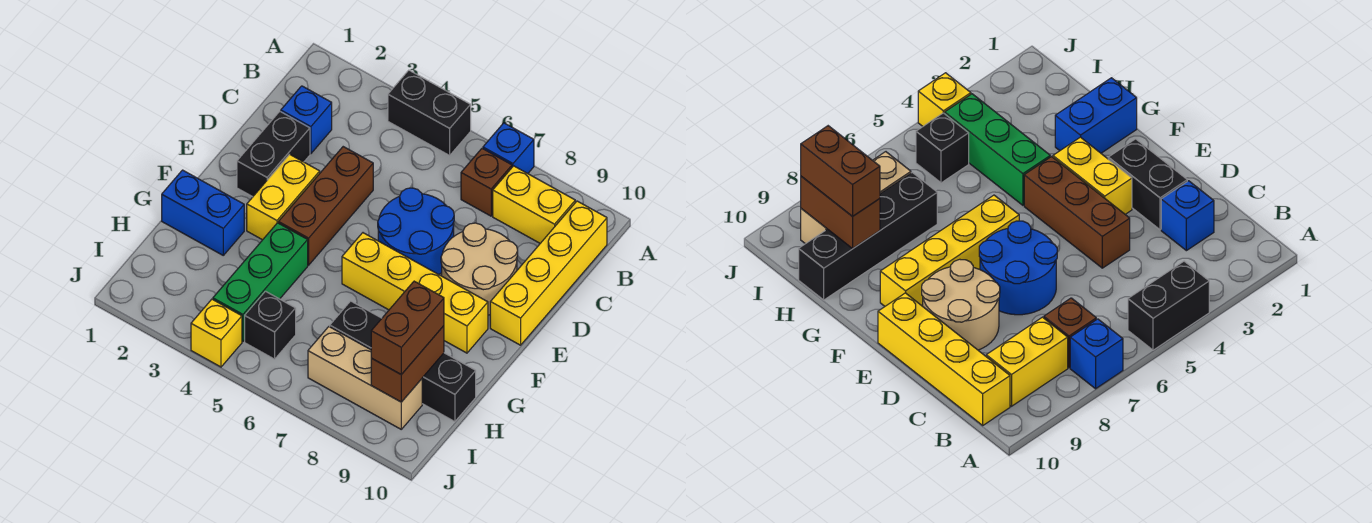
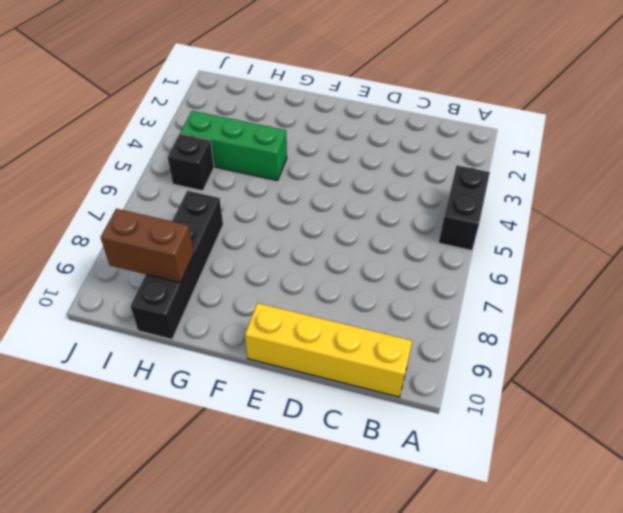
none -> blue brick A7 level 1
none -> brown brick B7 level 1
none -> yellow brick B8:B9 level 1

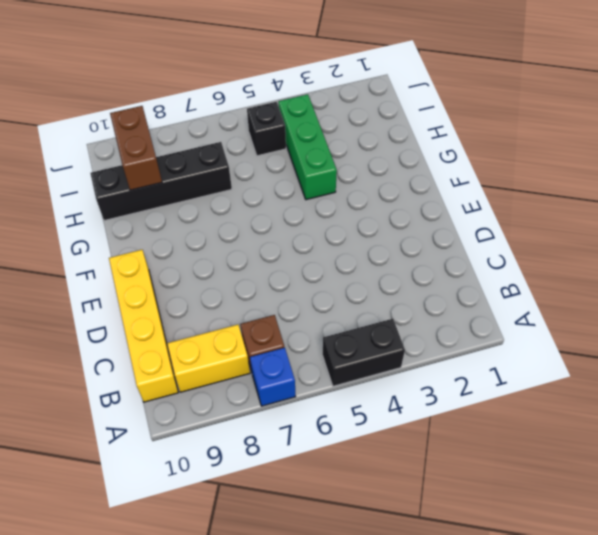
none -> blue brick C2 level 1
none -> black brick D2:E2 level 1
none -> brown brick D4:F4 level 1

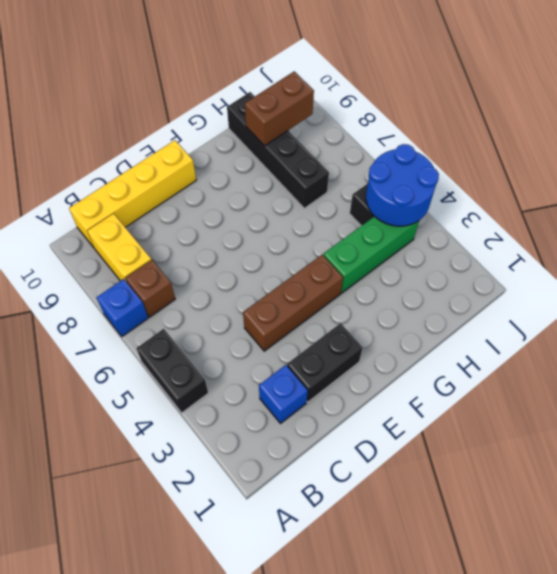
blue round brick I4:J5 level 2 -> blue round brick D6:E7 level 1
none -> tan round brick D8:E9 level 1
none -> yellow brick E3:F3 level 1
none -> yellow brick F6:F9 level 1

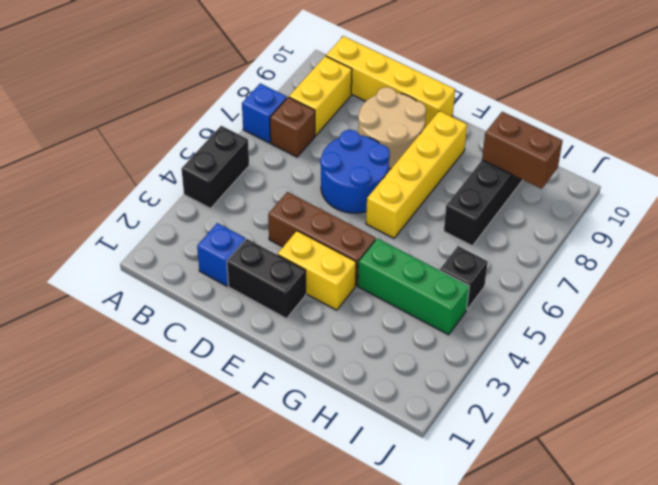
none -> blue brick G1:G2 level 1
none -> tan brick I7:I9 level 1
none -> yellow brick J4 level 1

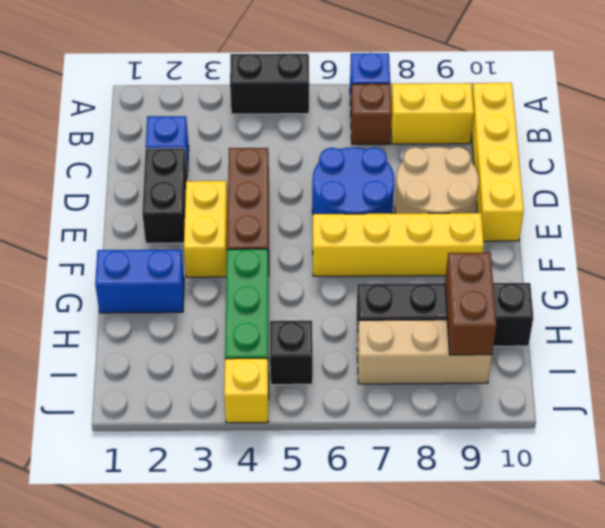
none -> brown brick H9:I9 level 3

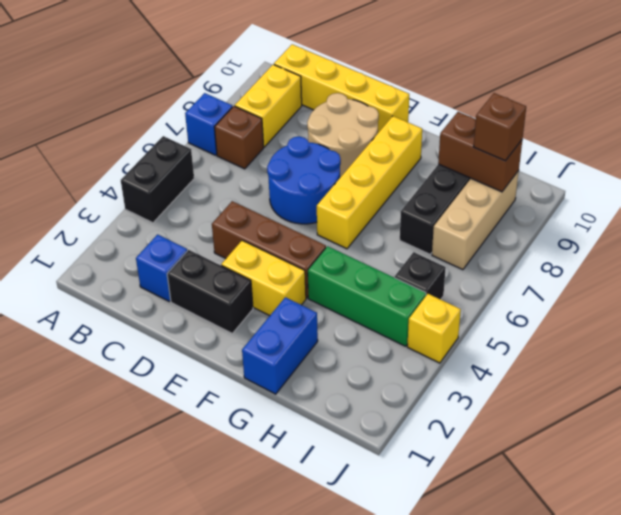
brown brick I9 level 3 -> brown brick H9:I9 level 3

